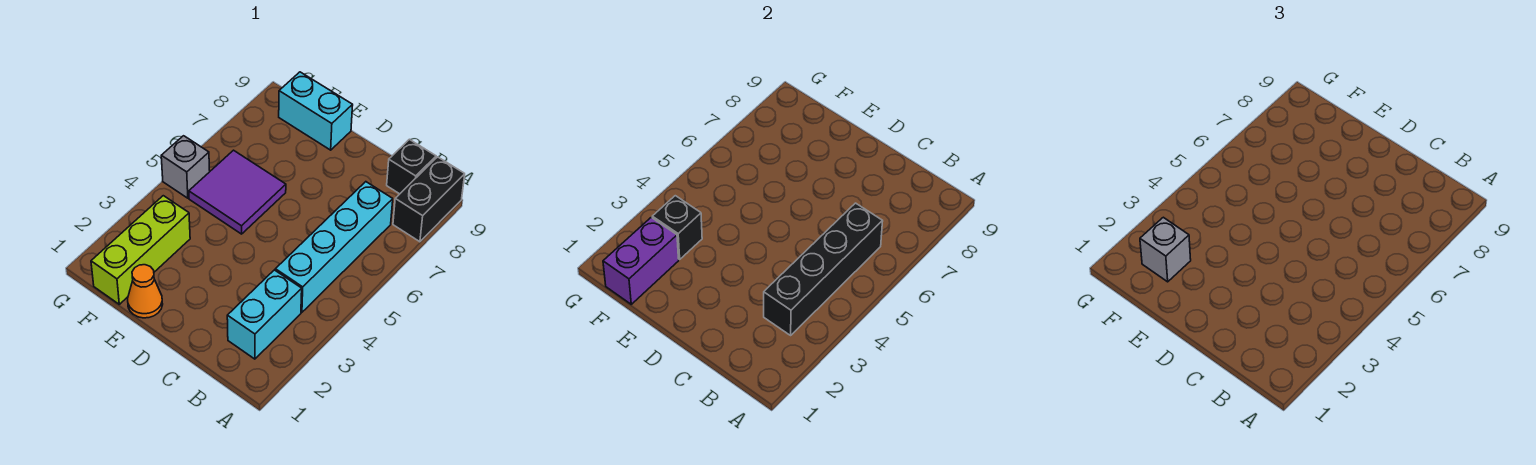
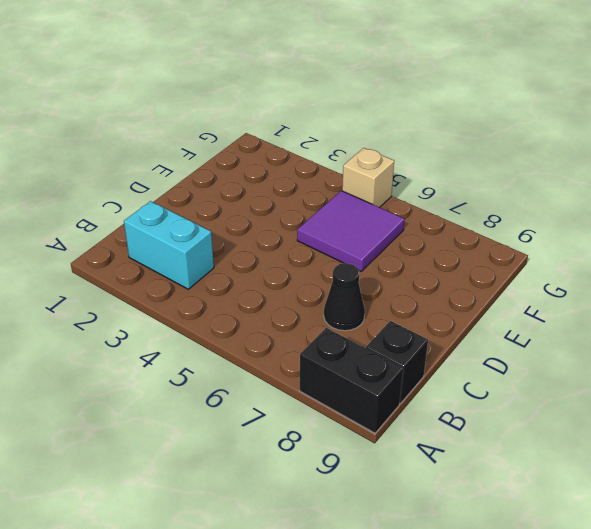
black cone C7 level 1 -> none
tan brick G5 level 1 -> grey brick G5 level 1
none -> cyan brick B4:B7 level 1
none -> orange cone E1 level 1
none -> cyan brick E9:F9 level 1

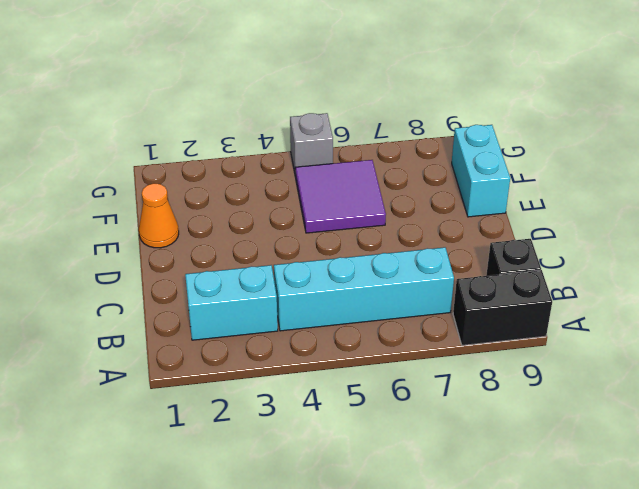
none -> lime brick F1:F3 level 1
none -> black brick B3:B6 level 2
none -> purple brick F1:F2 level 2

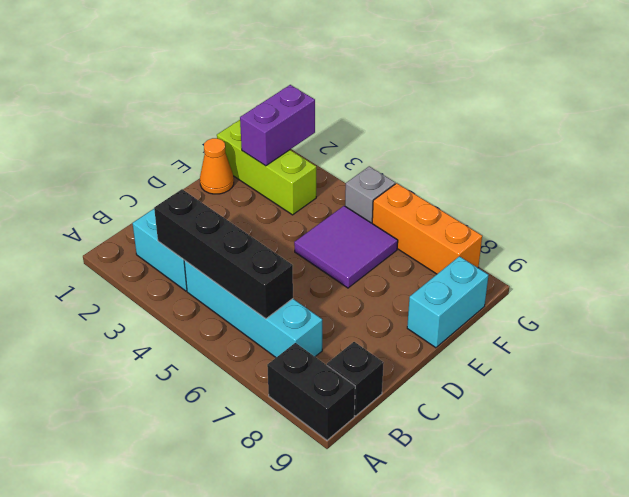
purple brick F2:G2 level 2 -> purple brick F1:F2 level 2
orange brick G6:G8 level 1 -> none
none -> black brick F3 level 2
none -> grey brick F2 level 3

